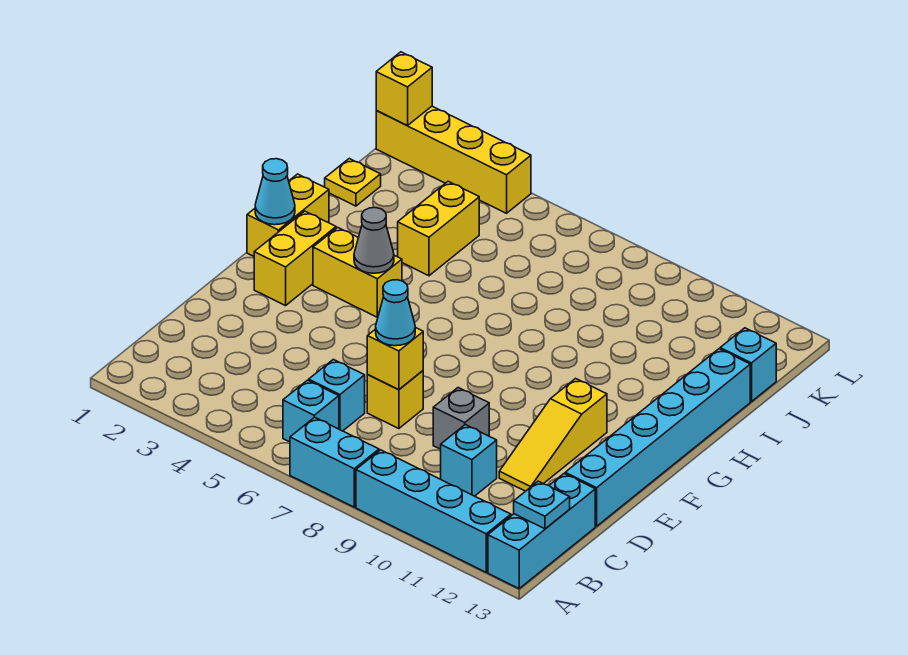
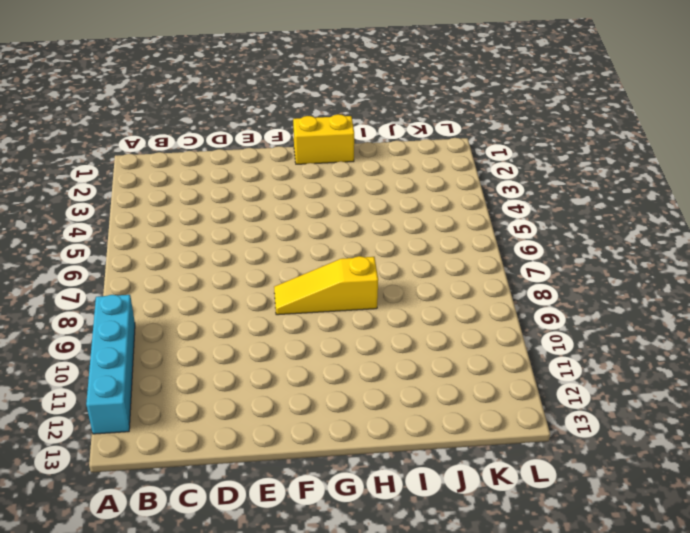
yellow slope F8:H8 level 1 top H -> yellow slope D11:F11 level 1 top F
none -> cyan brick A7:A8 level 1
none -> cyan brick A13:C13 level 1
none -> cyan brick B6 level 1

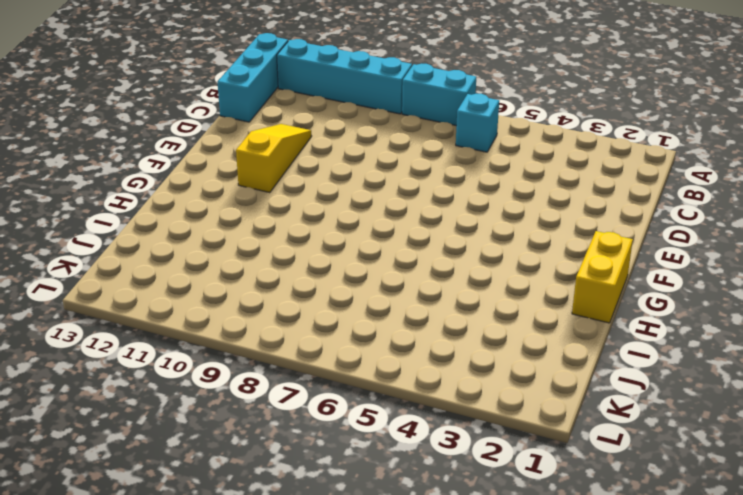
none -> cyan brick C6 level 1
none -> cyan brick C10 level 1
none -> yellow brick D7 level 1

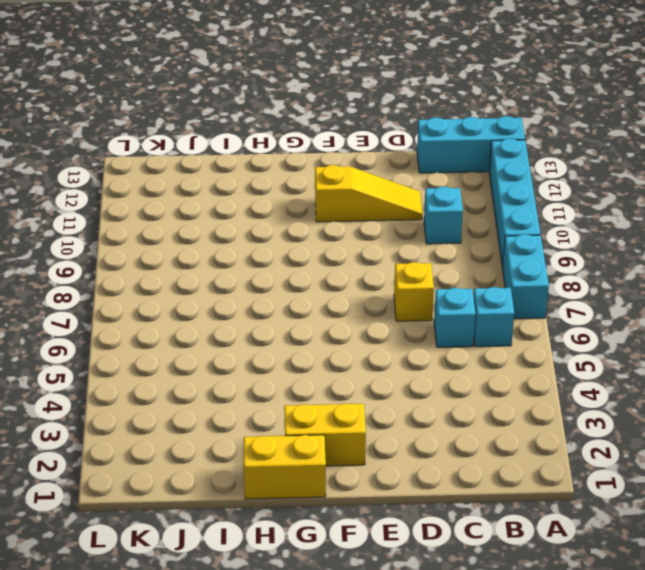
none -> grey brick D9 level 1
none -> cyan brick D13:I13 level 1
none -> yellow brick G3:G4 level 1

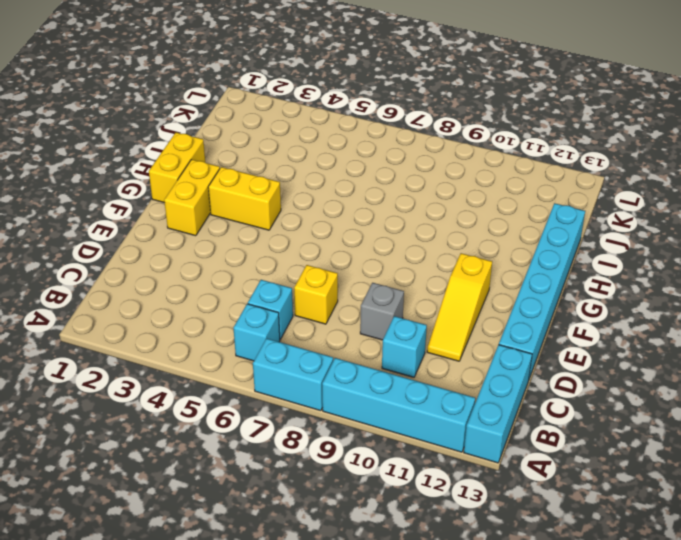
none -> yellow brick I4:J4 level 1
none -> yellow plate J1 level 1
none -> cyan brick J13 level 1

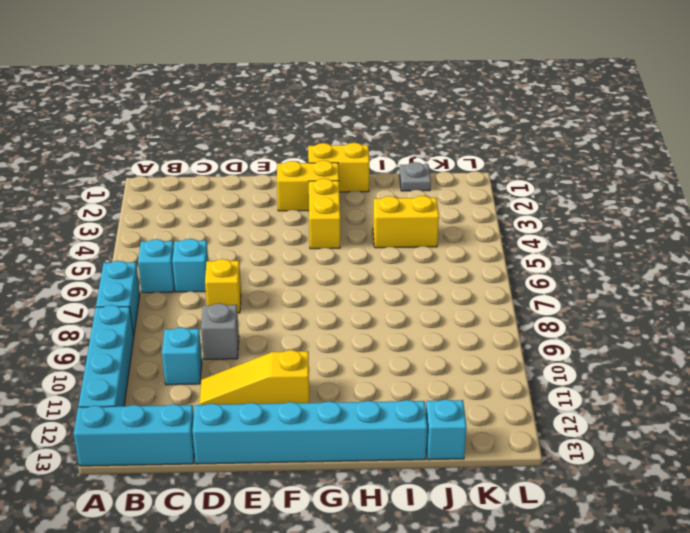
grey plate J1 level 1 -> yellow plate J1 level 1
none -> yellow brick L1:L4 level 1
none -> cyan plate B13 level 2
none -> yellow brick D7 level 2

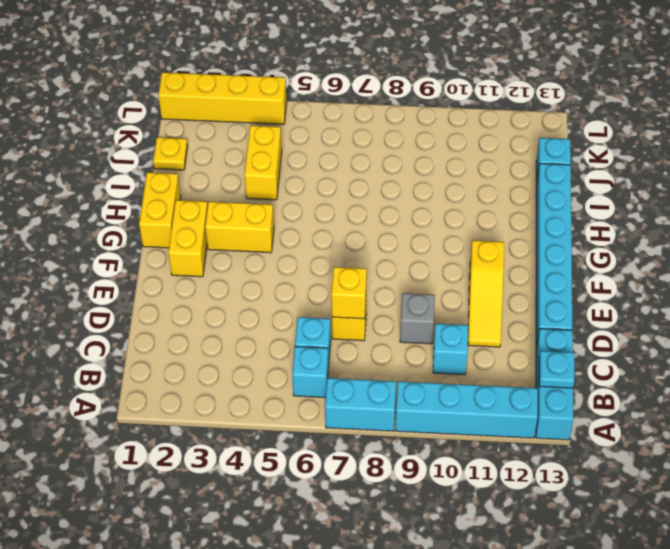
none -> cyan cone G1 level 2
none -> grey cone G4 level 2
none -> yellow brick L1 level 2

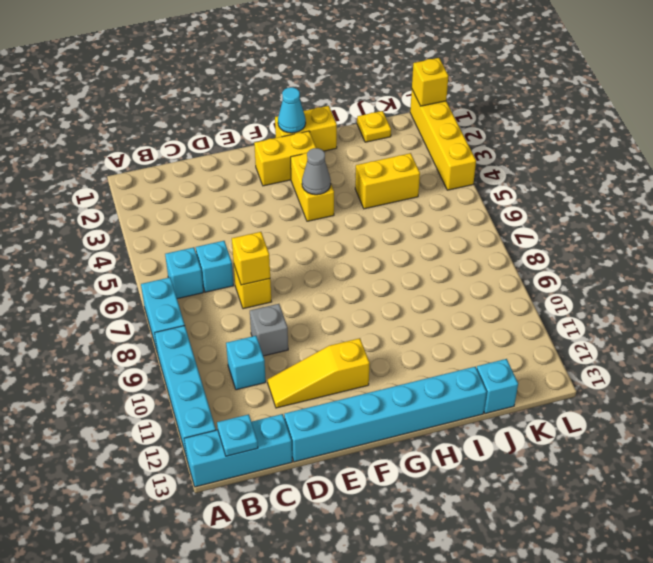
none -> cyan cone D7 level 3

